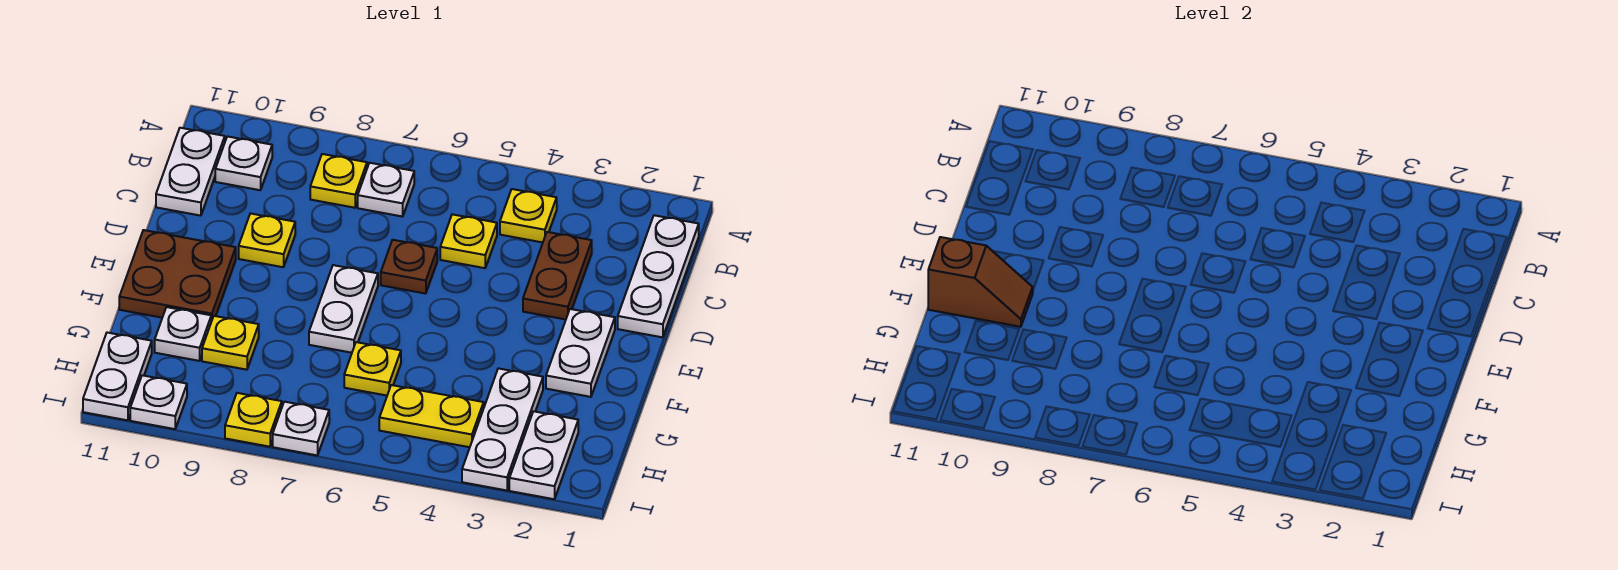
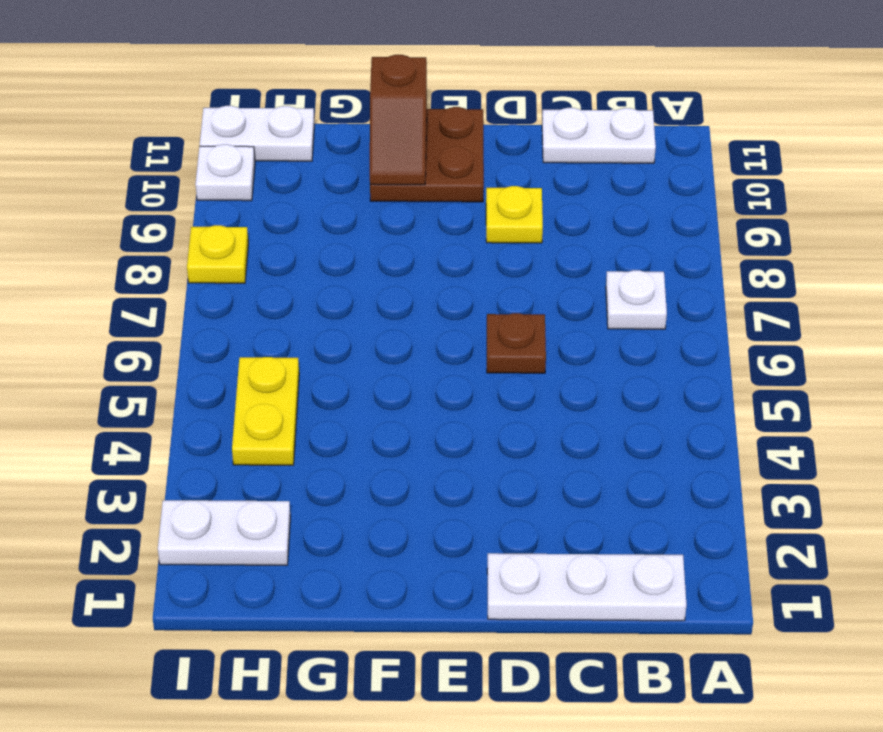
none -> yellow plate B4 level 1
none -> yellow plate B8 level 1
none -> white plate B10 level 1

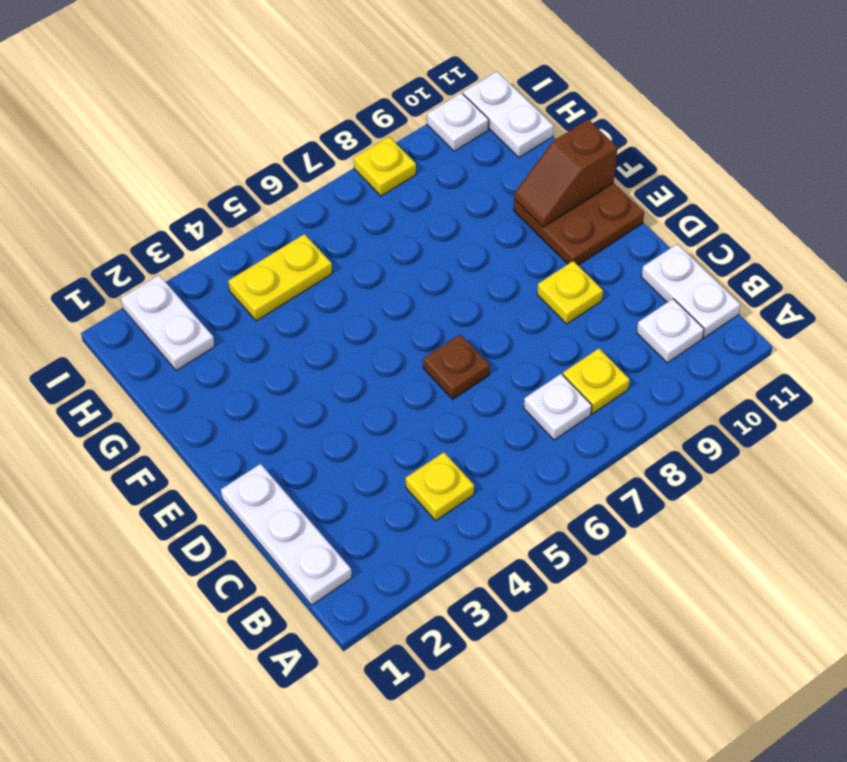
none -> brown plate C3:D3 level 1
none -> yellow plate C5 level 1
none -> white plate E2:F2 level 1

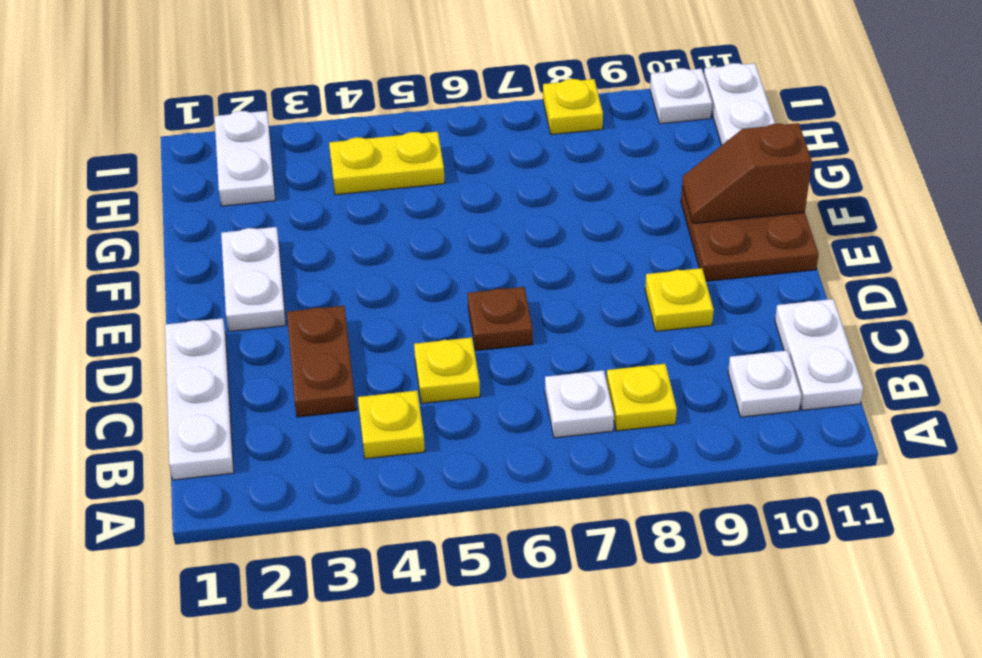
none -> white plate E7:F7 level 1
none -> white plate G3:I3 level 1
none -> yellow plate G6 level 1

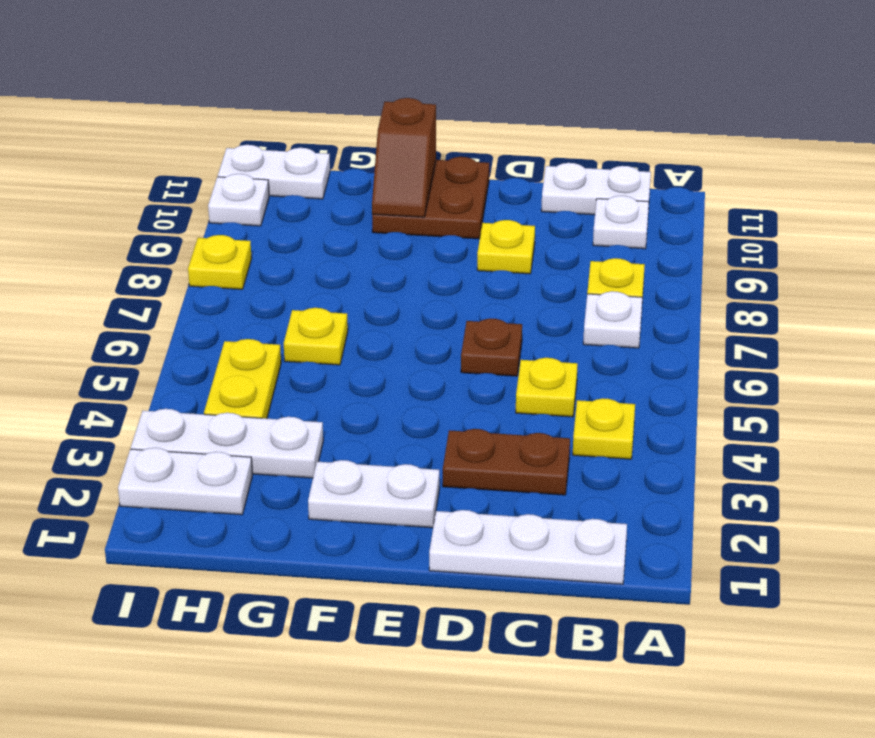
none -> white plate E7:F7 level 1
none -> yellow plate G9 level 1
none -> white plate G10 level 1

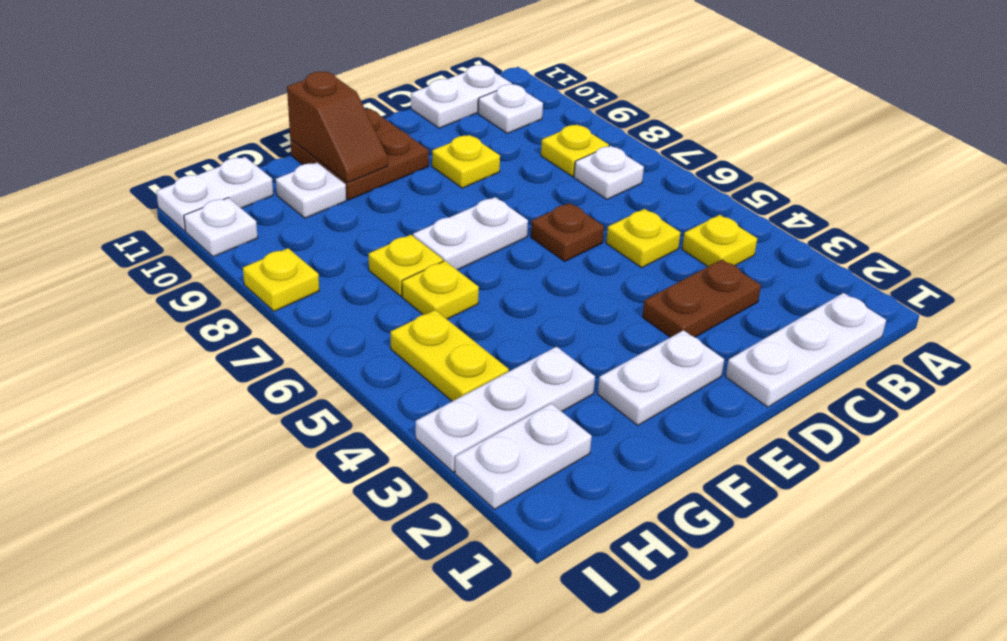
yellow plate G7 level 1 -> yellow plate G9 level 1
none -> white plate I7 level 1

